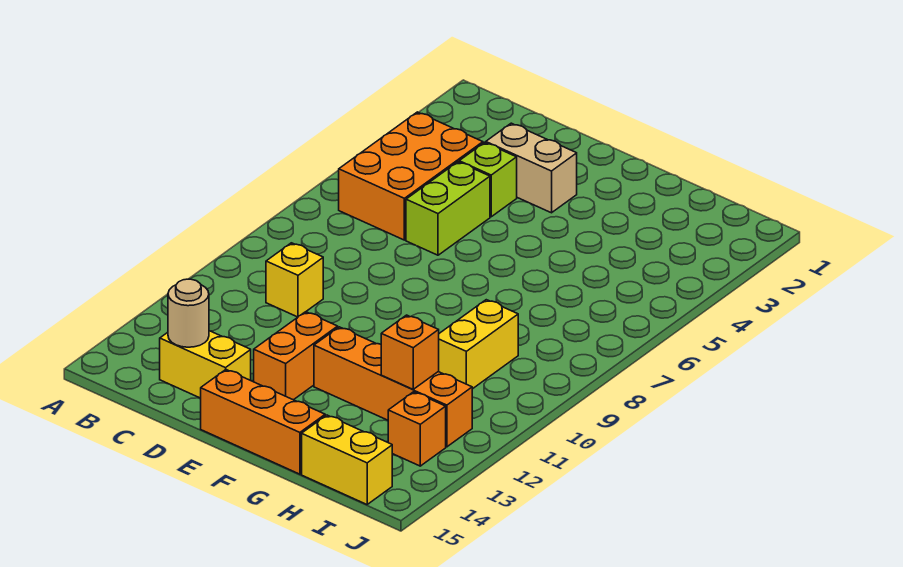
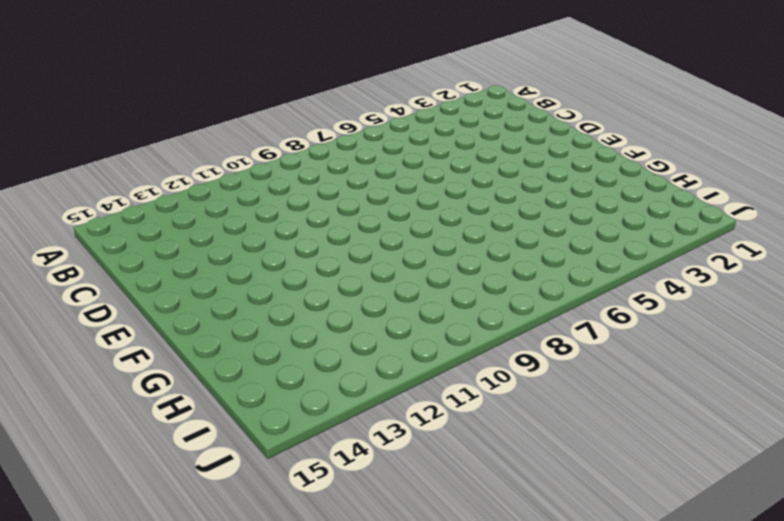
none -> orange brick B4:C6 level 1
none -> yellow brick C10 level 1
none -> yellow brick C14:D14 level 1

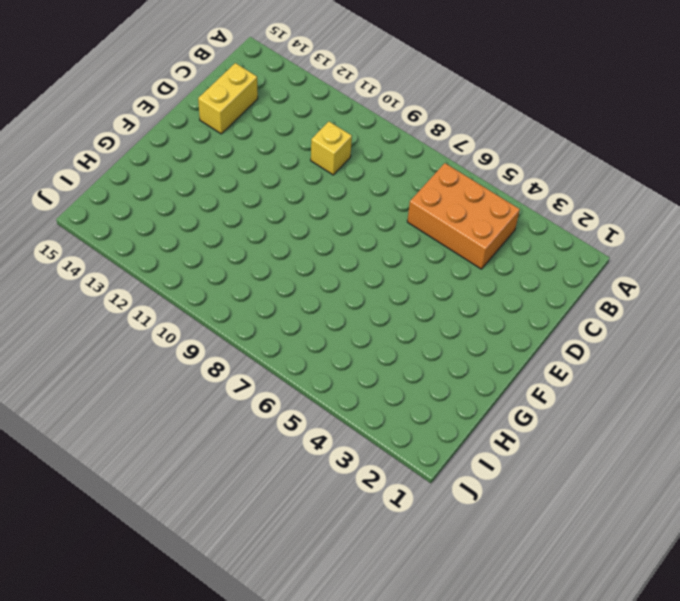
none -> tan brick D3:E3 level 1
none -> lime brick D4 level 1
none -> lime brick D5:D6 level 1

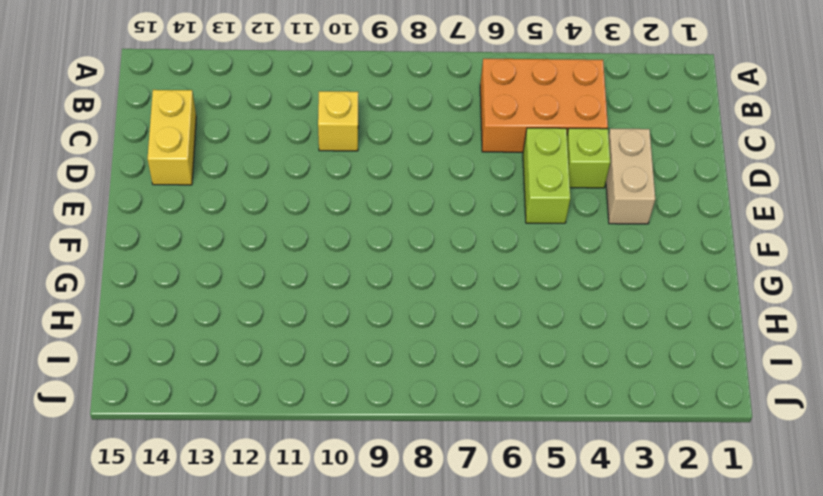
lime brick D5:E5 level 1 -> lime brick D5:D6 level 1
none -> orange brick E12:E13 level 1
none -> orange brick E15:G15 level 1
none -> orange brick F12:I12 level 1

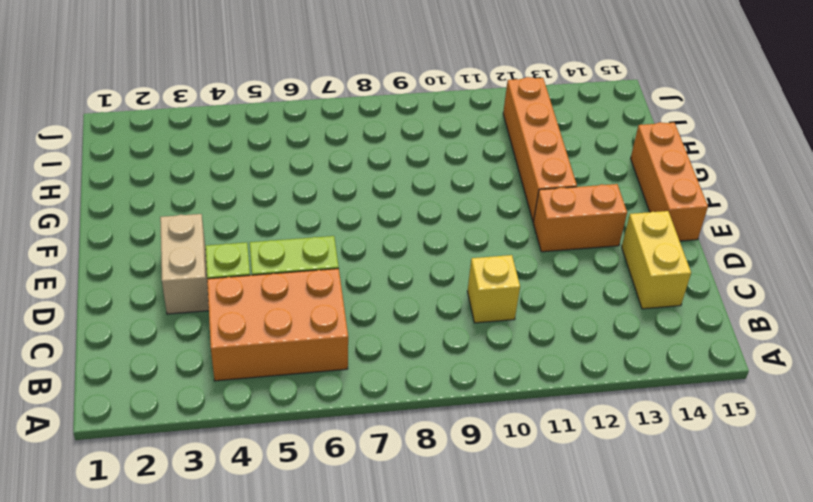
none -> yellow brick H9:H10 level 1
none -> yellow brick H15:I15 level 1
none -> orange brick I13 level 1

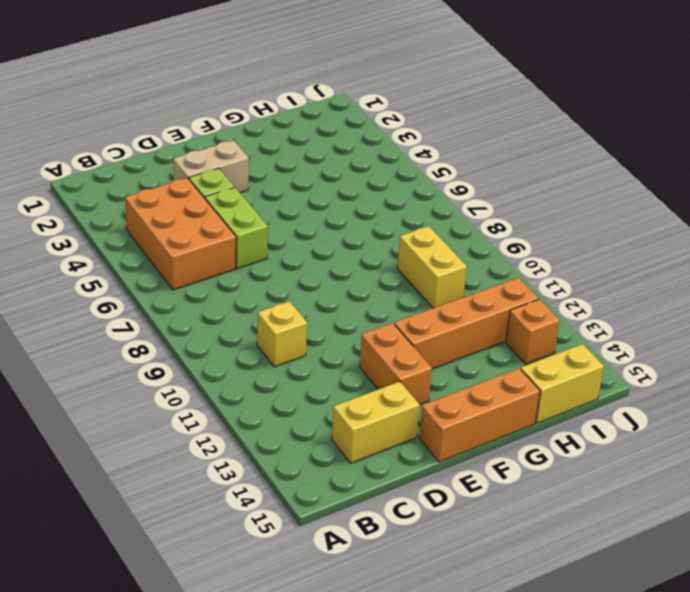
none -> tan round brick C14 level 2
none -> orange brick H12 level 2

